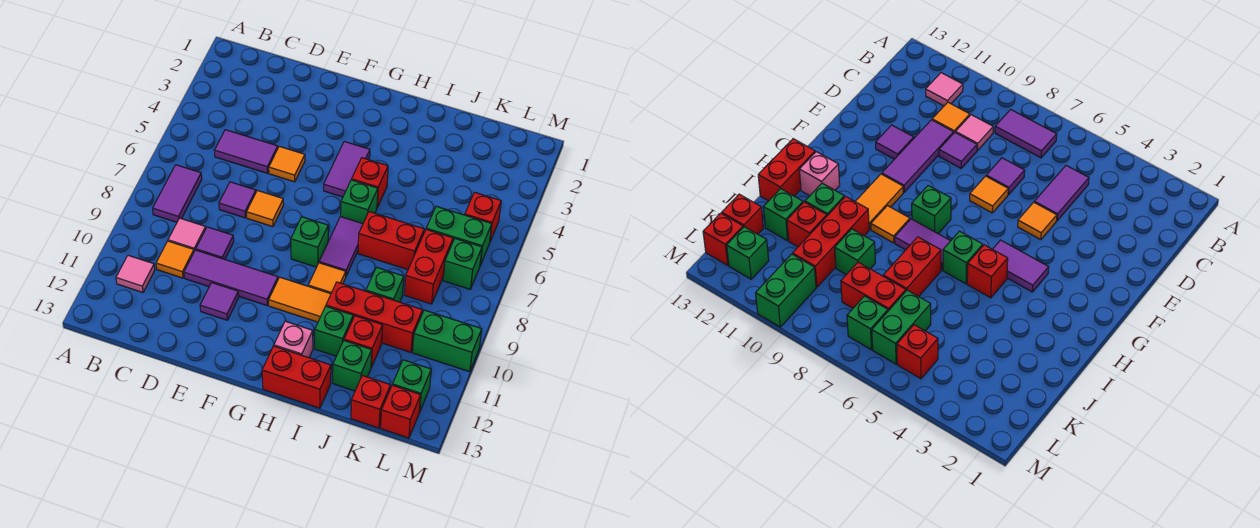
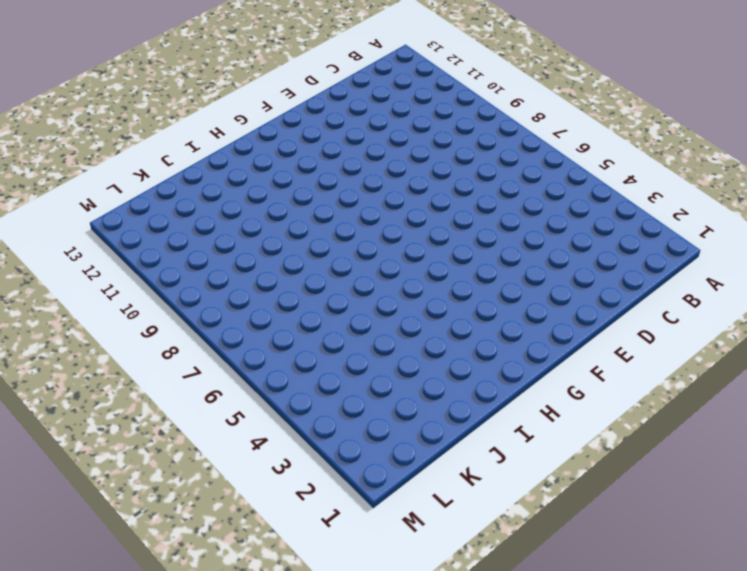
none -> purple tile B7:B8 level 1
none -> pink tile B11 level 1
none -> purple tile C5:D5 level 1
none -> pink tile C9 level 1

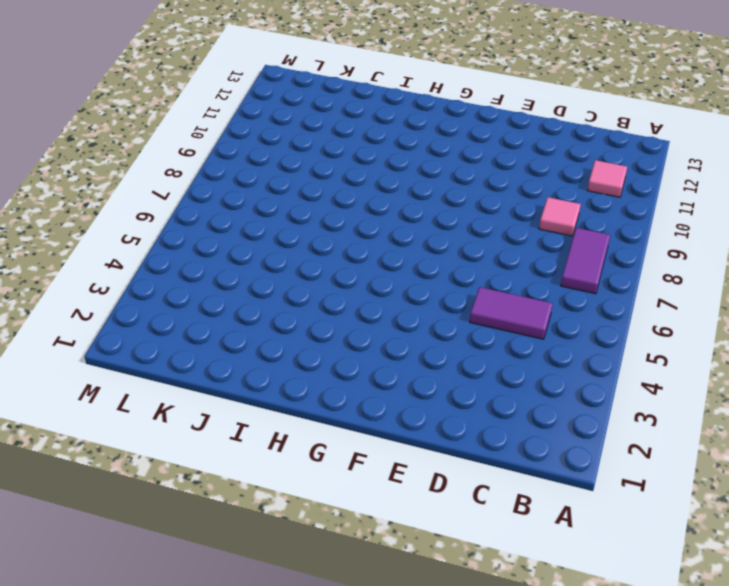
none -> orange tile C10 level 1
none -> purple tile D7 level 1
none -> purple tile D9 level 1
none -> purple tile D10:F10 level 1

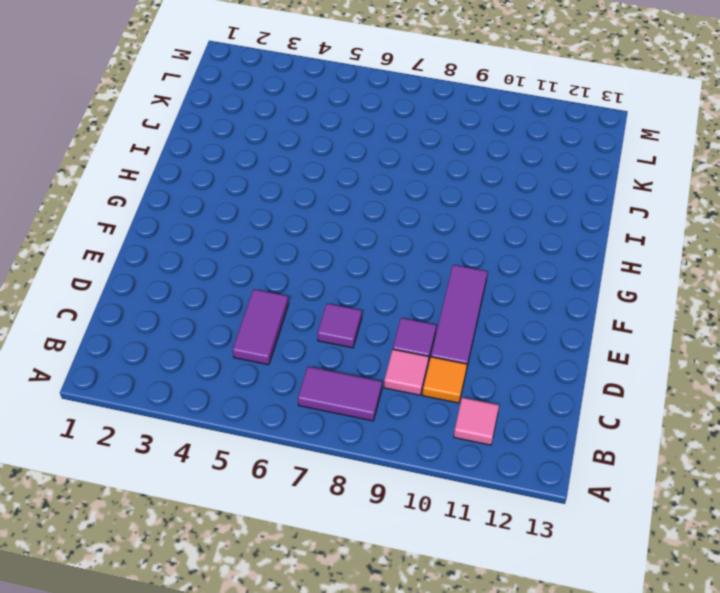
none -> orange tile E5 level 1
none -> orange tile E7 level 1
none -> purple tile E11 level 1
none -> purple tile G4:G5 level 1

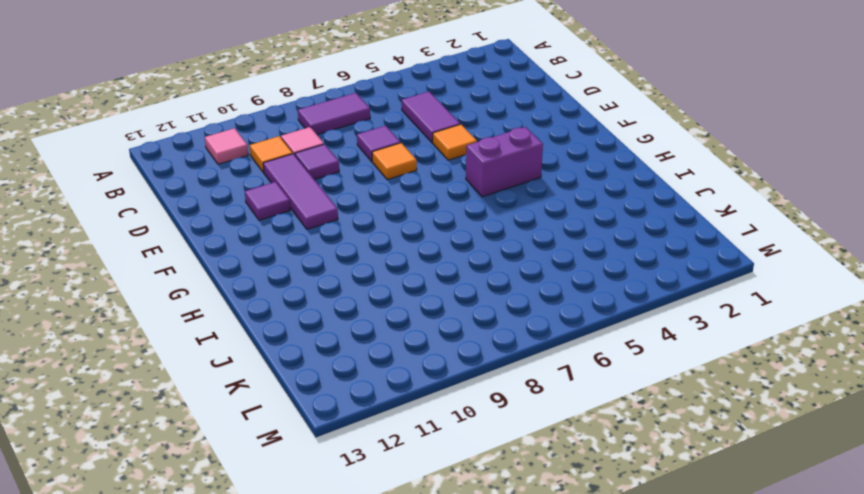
purple brick G4:G5 level 1 -> purple tile G4:G5 level 1
none -> green brick G8 level 1
none -> orange tile G10:H10 level 1
none -> red brick H5 level 1
none -> green brick H6 level 1

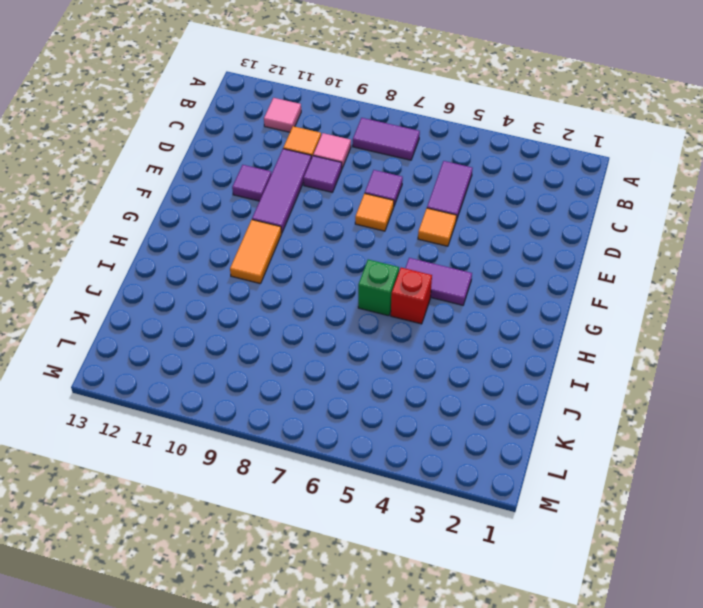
none -> green brick G8 level 1
none -> purple tile H7:H8 level 1
none -> orange tile H9 level 1
none -> pink brick H12 level 1

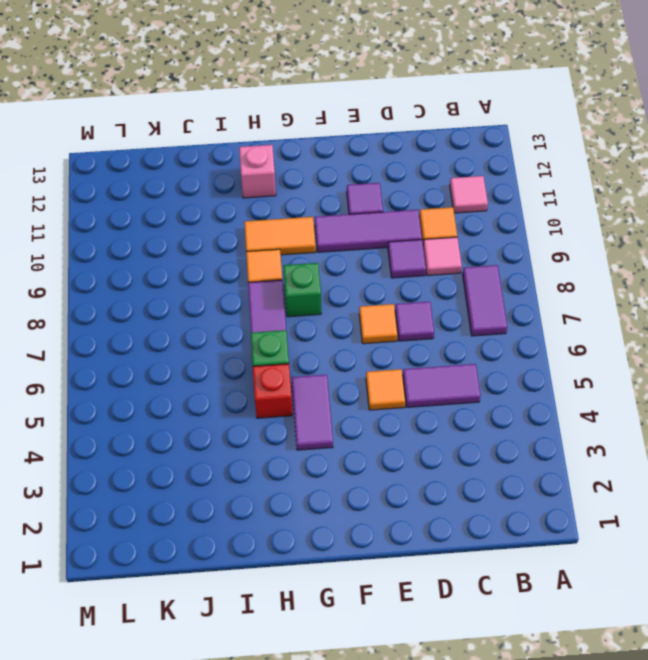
none -> red brick H13:I13 level 1
none -> red brick I7:J7 level 1
none -> red brick I10:K10 level 1
none -> green brick I11 level 1

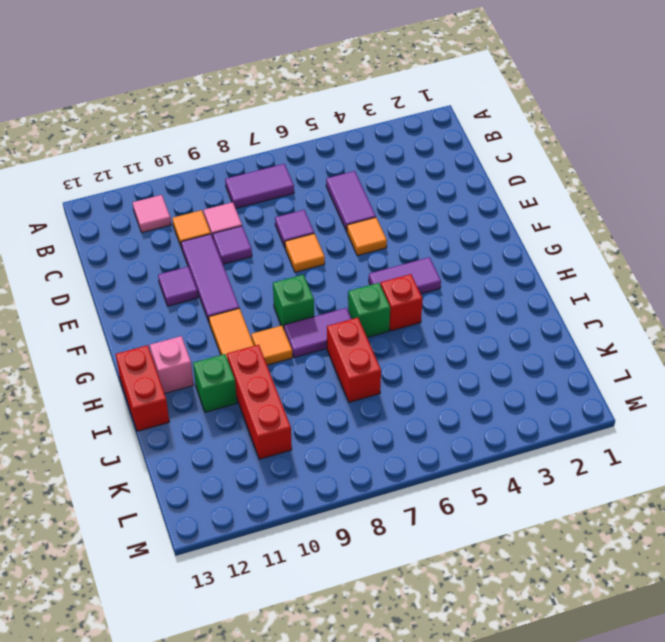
none -> green brick J9 level 1
none -> red brick J11 level 1
none -> green brick J12 level 1
none -> green brick K6:L6 level 1

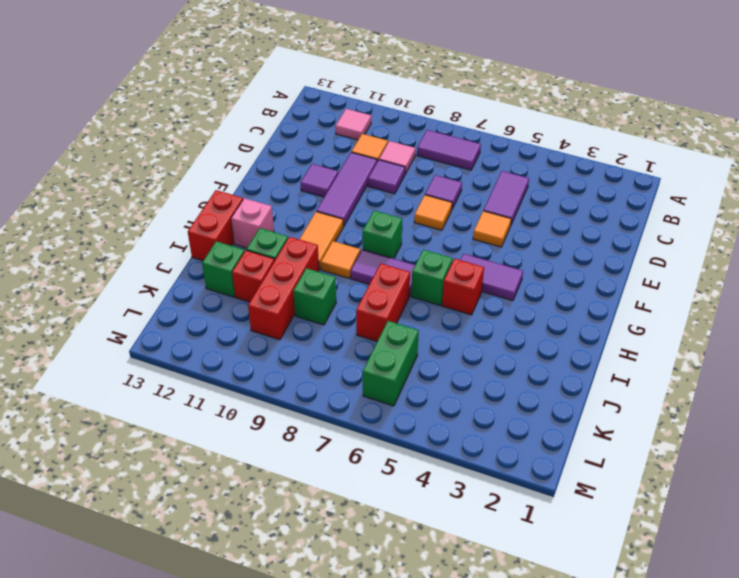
none -> red brick K7:K8 level 1
none -> red brick K13 level 1
none -> red brick L5 level 1
none -> green brick L7 level 1

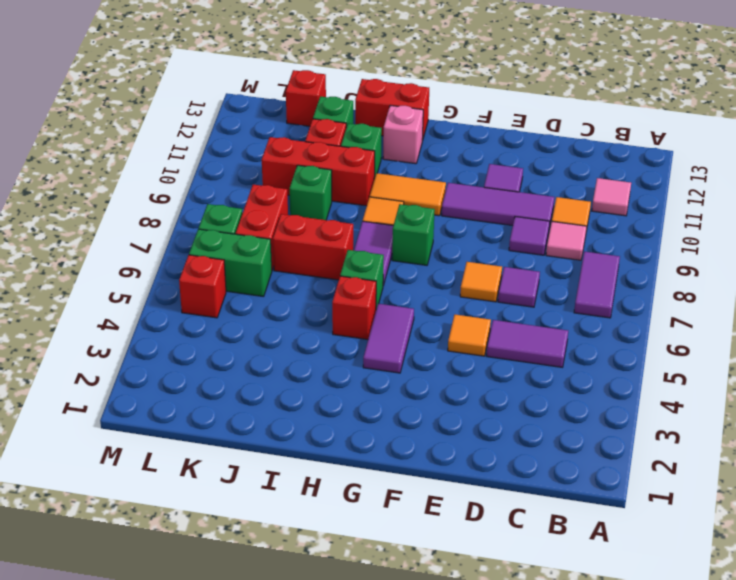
none -> green brick L10:M10 level 1
none -> green brick L12 level 1
none -> red brick L13 level 1

